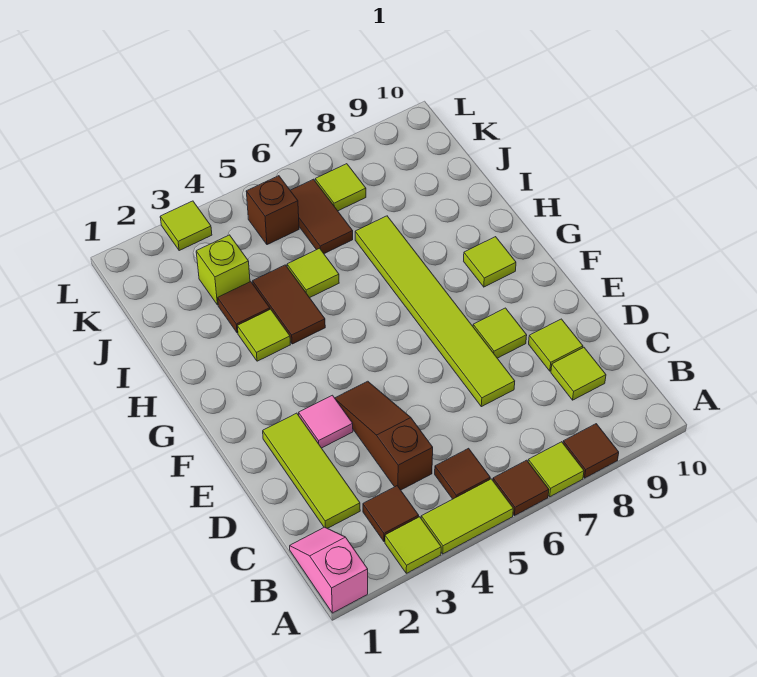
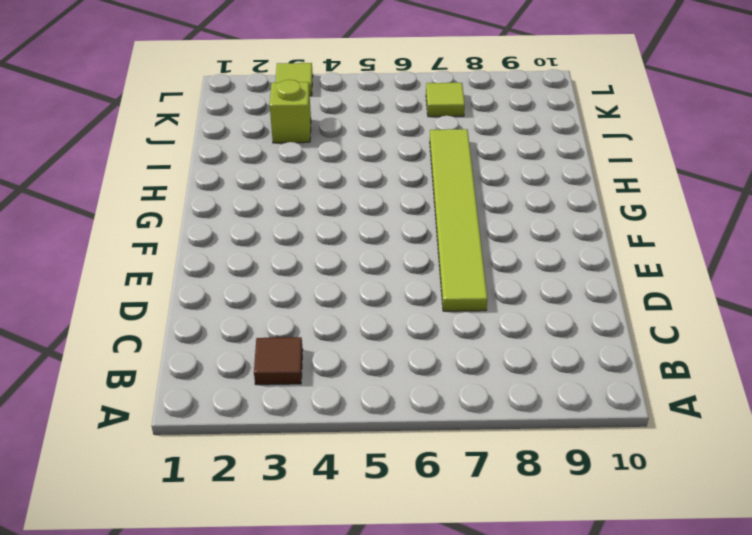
none -> pink slope A1:B1 level 1 top A
none -> lime tile A3 level 1
none -> lime tile A4:A5 level 1

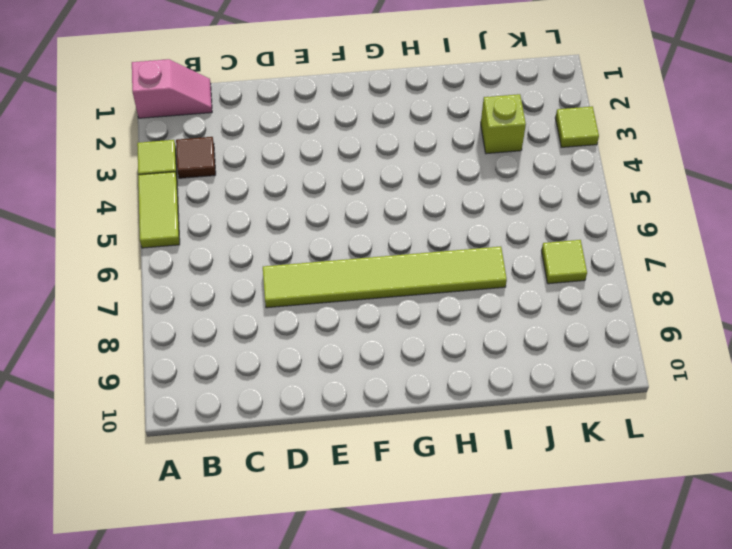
none -> brown tile A6 level 1
none -> lime tile A7 level 1
none -> brown tile A8 level 1

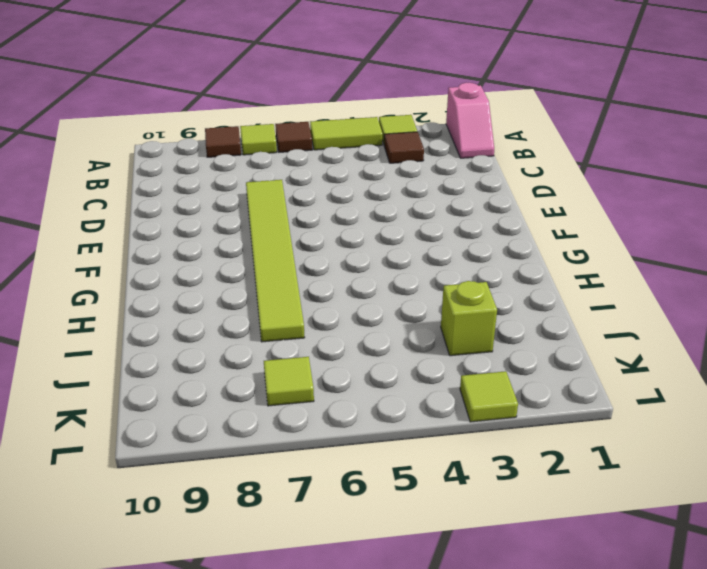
none -> brown tile B5 level 1
none -> lime tile C2:E2 level 1
none -> brown slope C4:E4 level 1 top C

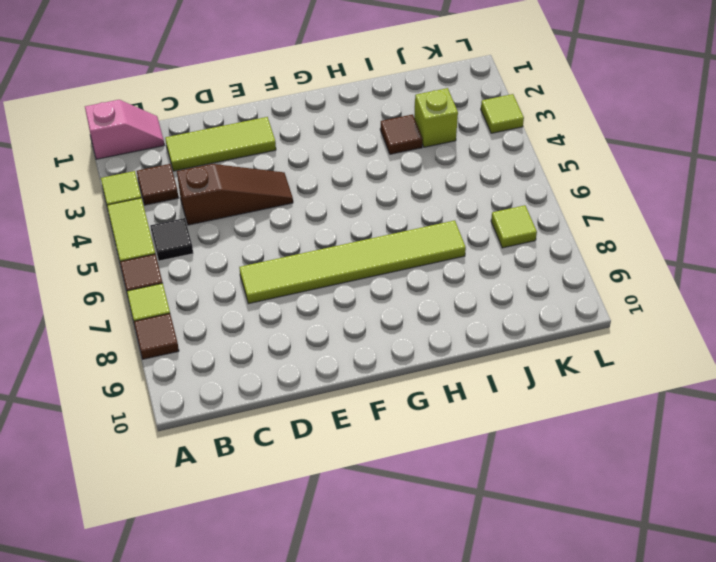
black tile B5 level 1 -> brown tile B5 level 1
none -> lime tile C9 level 1
none -> lime tile D9 level 1
none -> pink tile E3 level 1

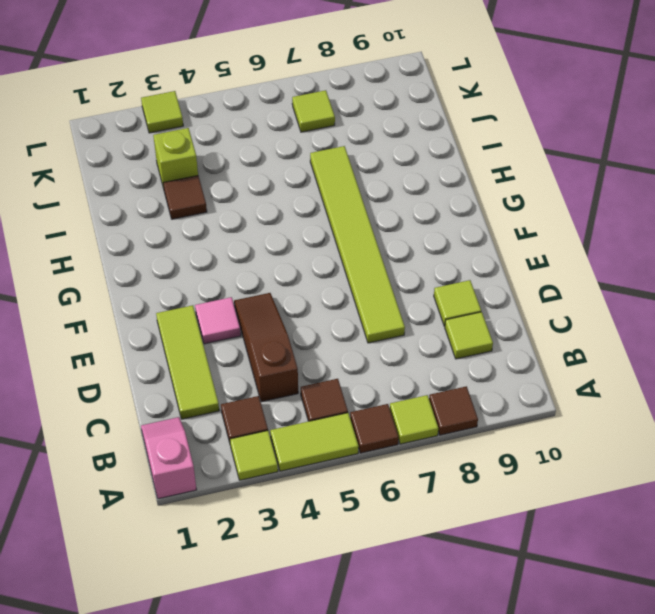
none -> lime tile E8 level 1
none -> lime tile G9 level 1
none -> lime tile H3 level 1

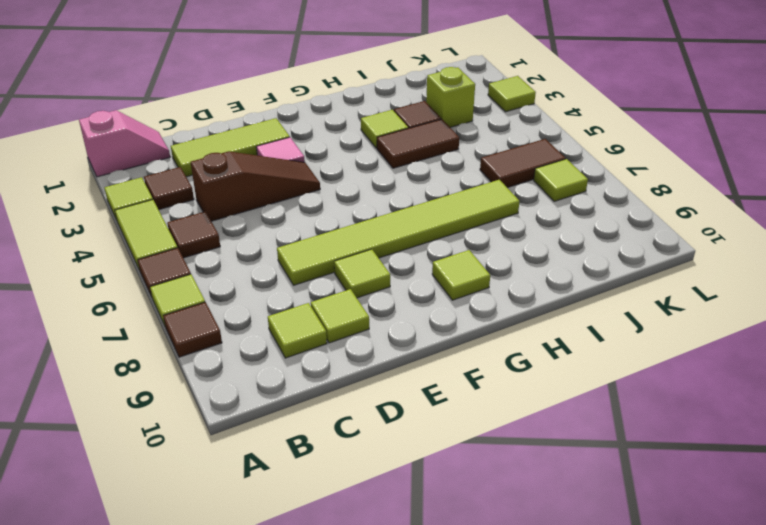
none -> lime tile I5 level 1
none -> brown brick K5 level 1

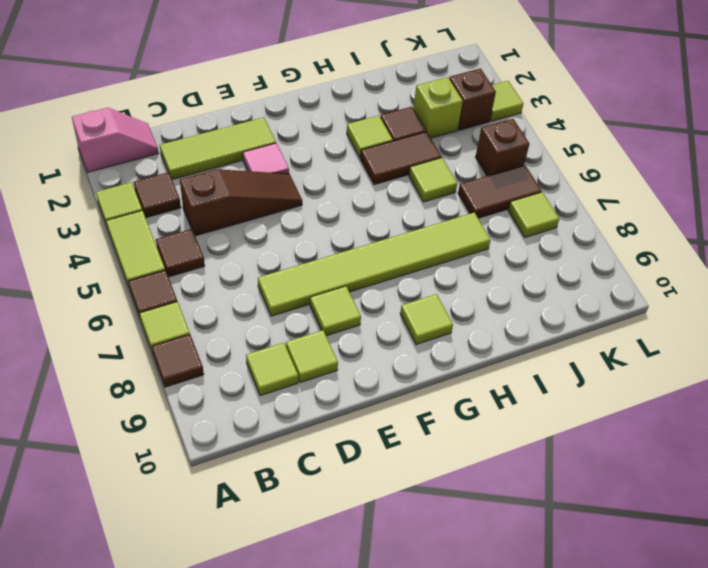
brown brick K3 level 1 -> none

